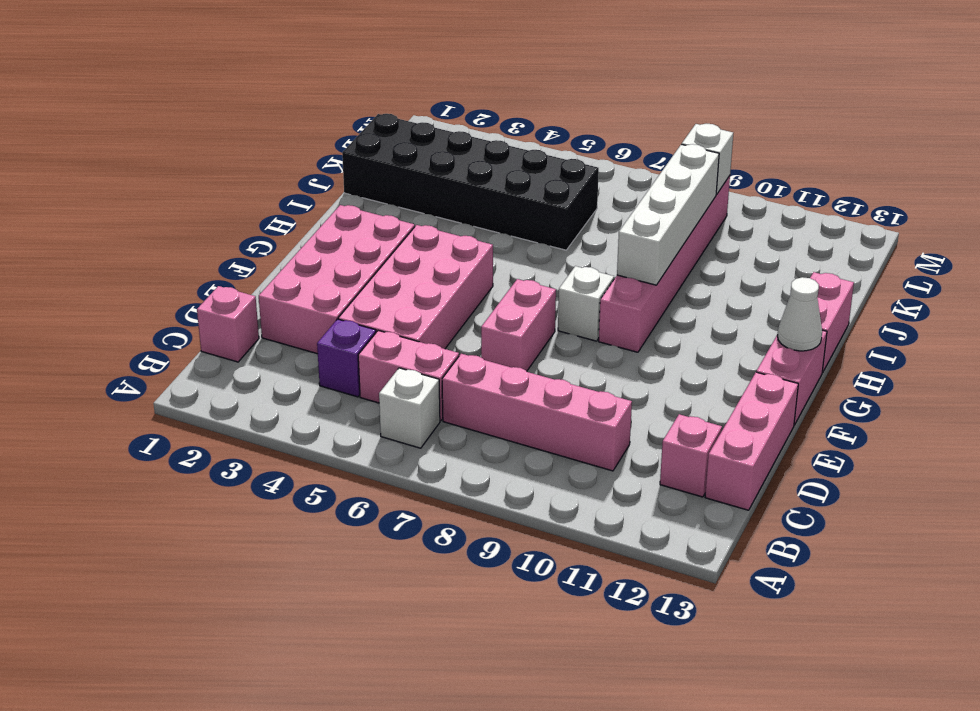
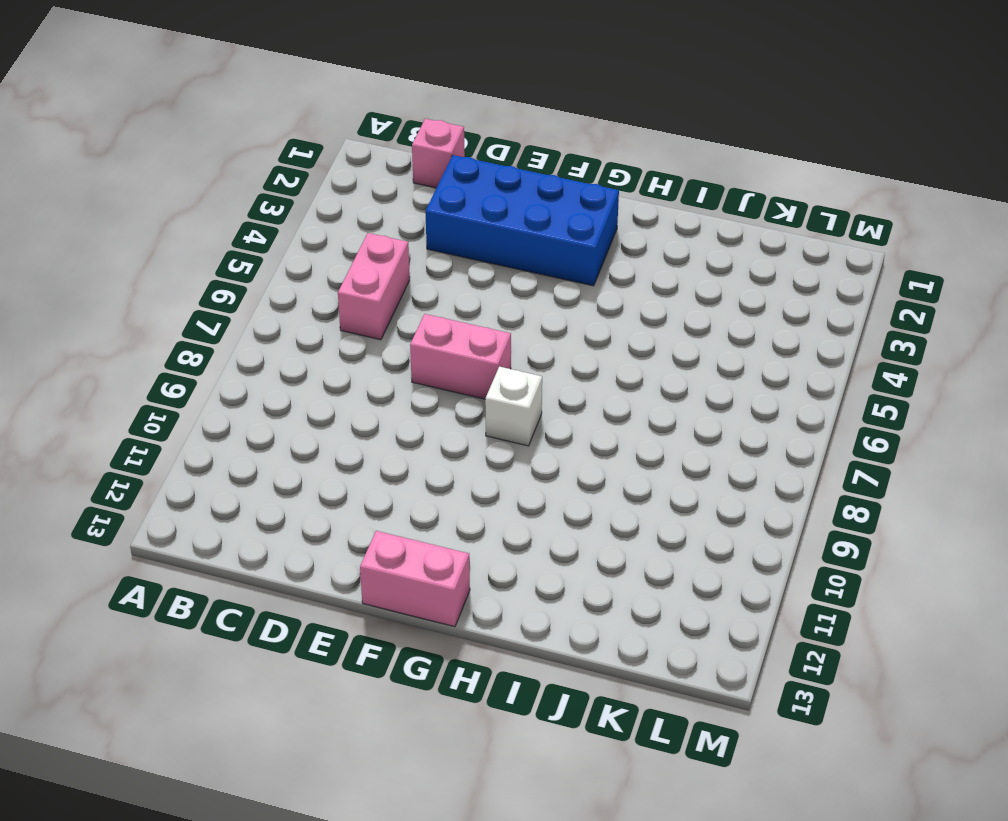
blue brick D2:G3 level 1 -> pink brick D2:G3 level 1
none -> white brick B6 level 1
none -> purple brick C4 level 1
none -> pink brick C7:C10 level 1

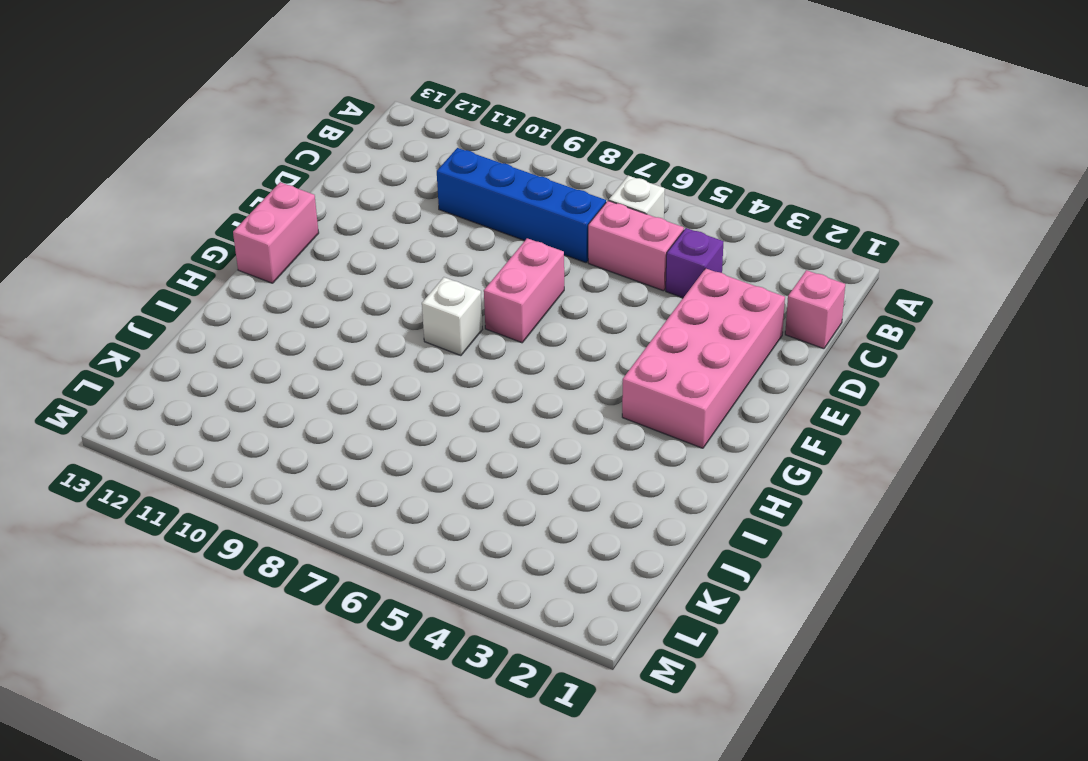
blue brick C7:C10 level 1 -> pink brick C7:C10 level 1
none -> pink brick C12 level 1
none -> pink brick C13:E13 level 1
none -> pink brick D4:G5 level 1

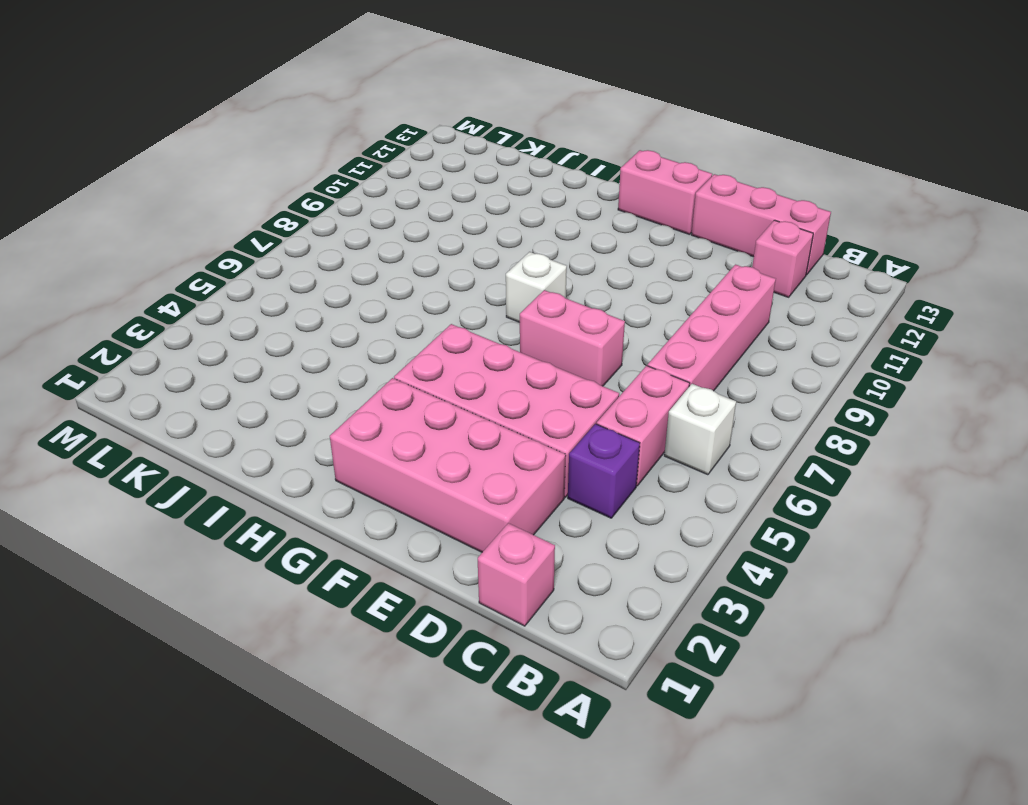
none -> pink brick G9:L9 level 1
none -> pink brick H13:I13 level 1
none -> black brick J1:K6 level 1

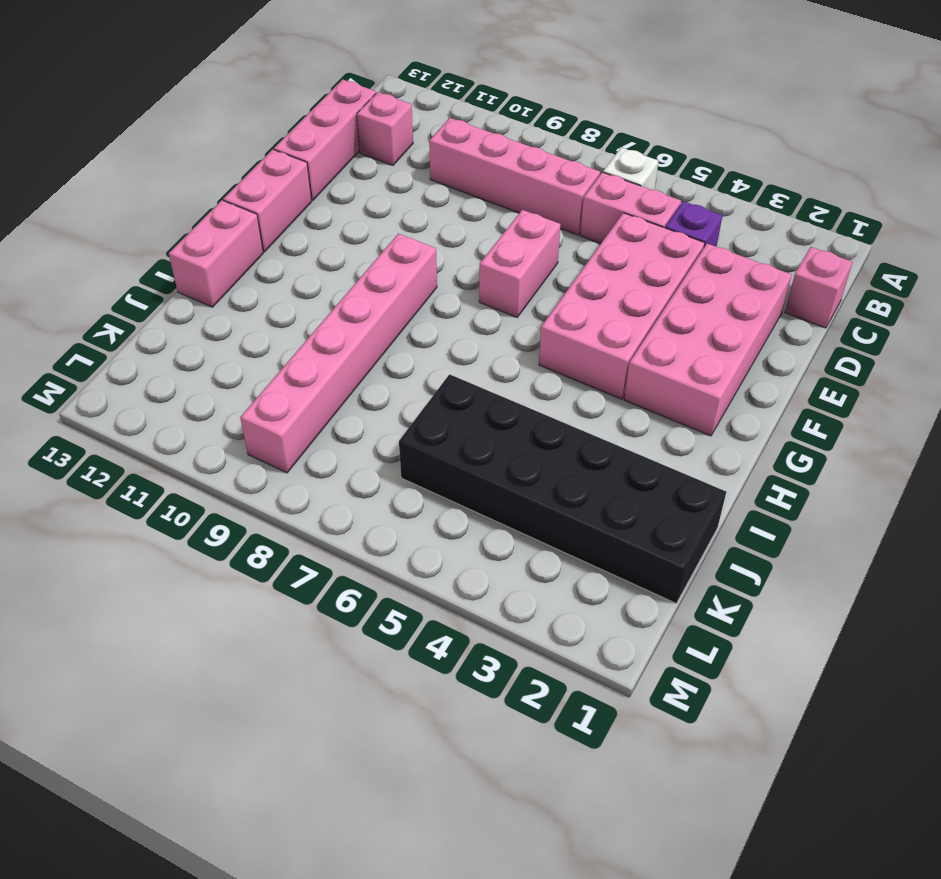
none -> white brick G8 level 1
none -> white cone G13 level 2
none -> white brick H9:K9 level 2

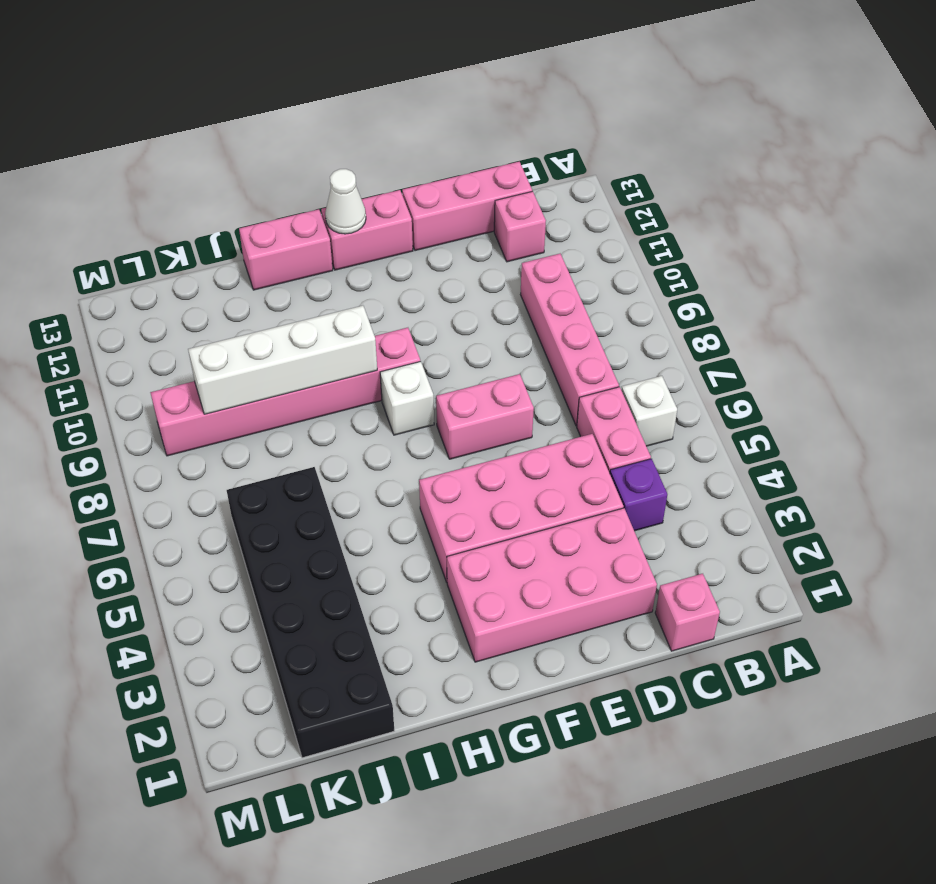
none -> white brick L9 level 2

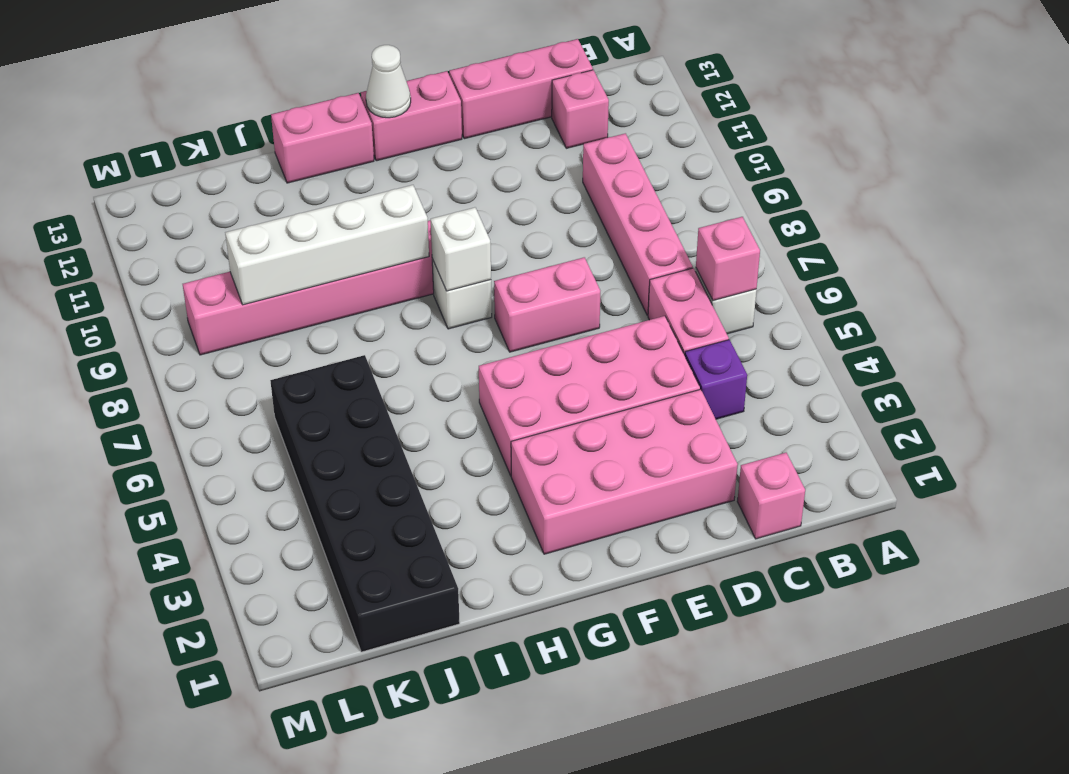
pink brick B6 level 2 -> none
white brick G8 level 2 -> white brick L9 level 2

